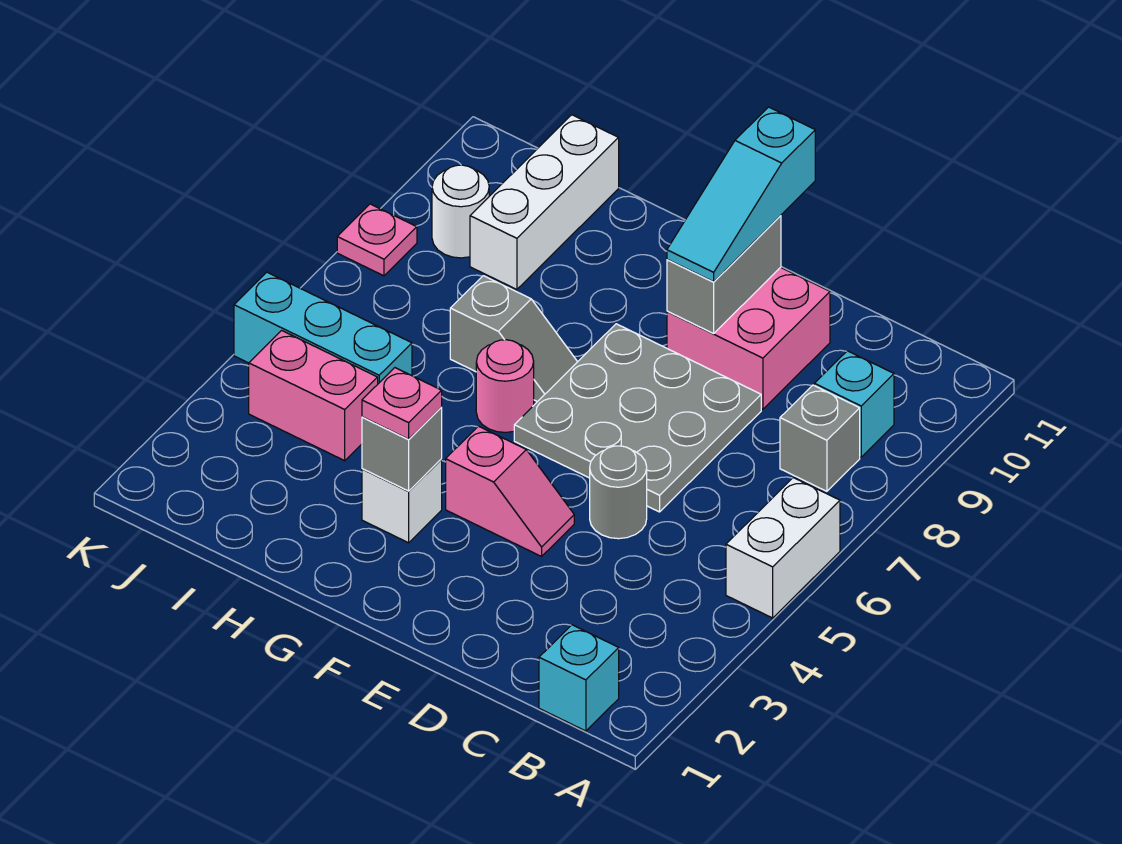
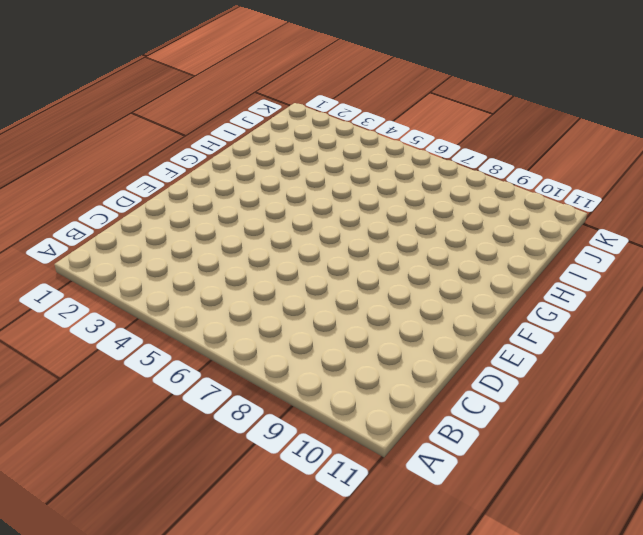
none -> white brick A5:A6 level 1
none -> cyan brick B1 level 1
none -> grey brick B8 level 1

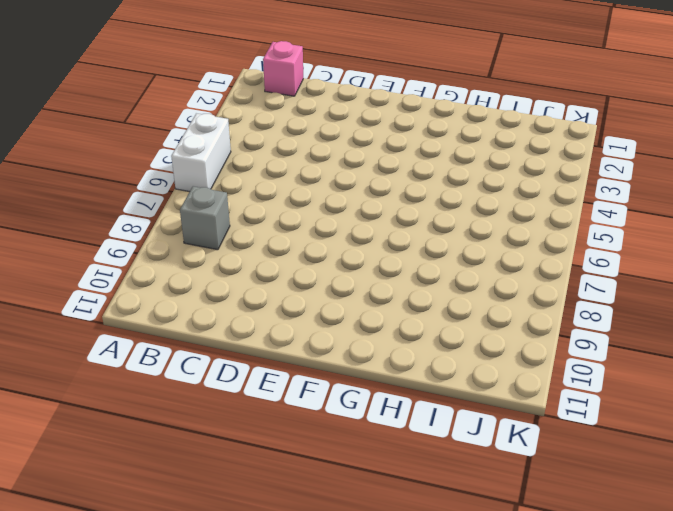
pink brick B1 level 1 -> cyan brick B1 level 1
none -> cyan brick B9 level 1
none -> grey round brick D5 level 1
none -> grey plate D6:F8 level 1

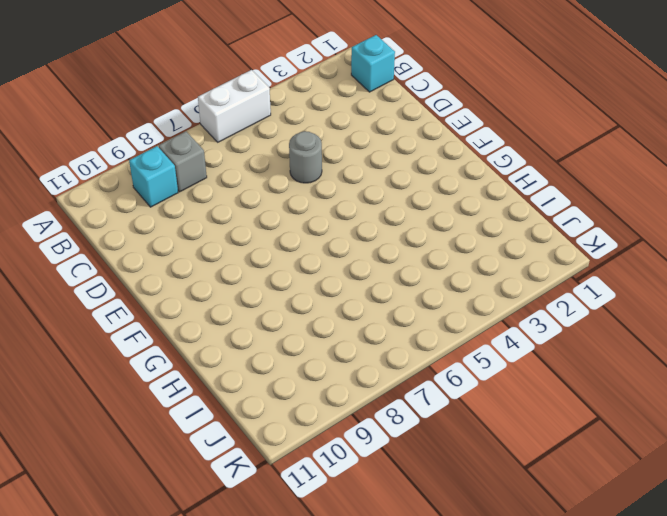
none -> grey plate D6:F8 level 1
none -> pink brick D9:E10 level 1
none -> pink slope E4:F4 level 1 top F

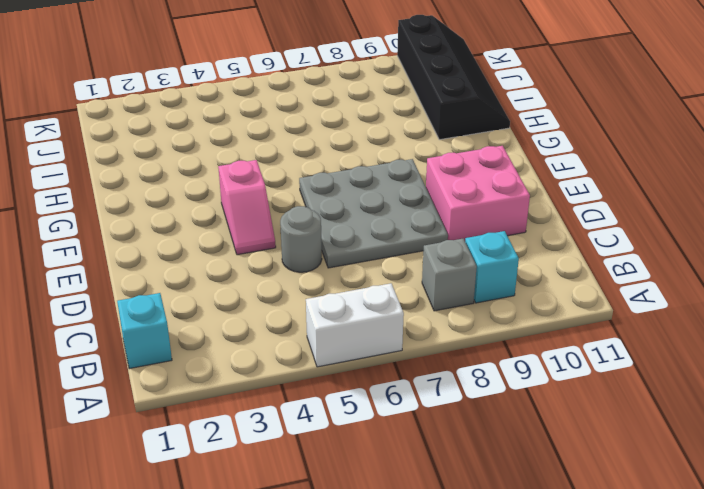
black slope H10:K11 level 1 top 10 -> white brick I9:I11 level 1
none -> white brick G3 level 1
none -> pink round brick G6 level 1
none -> grey slope G7:H7 level 1 top H

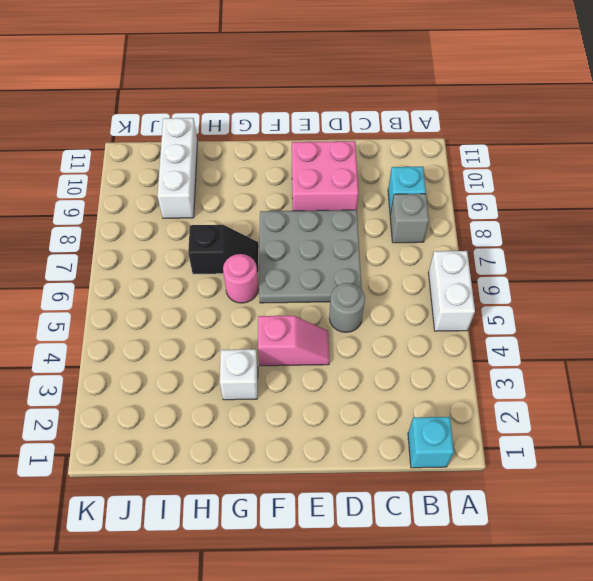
black slope G7:H7 level 1 top H -> grey slope G7:H7 level 1 top H
none -> pink brick I4:J4 level 1
none -> cyan brick I5:K5 level 1
none -> white round brick J9 level 1

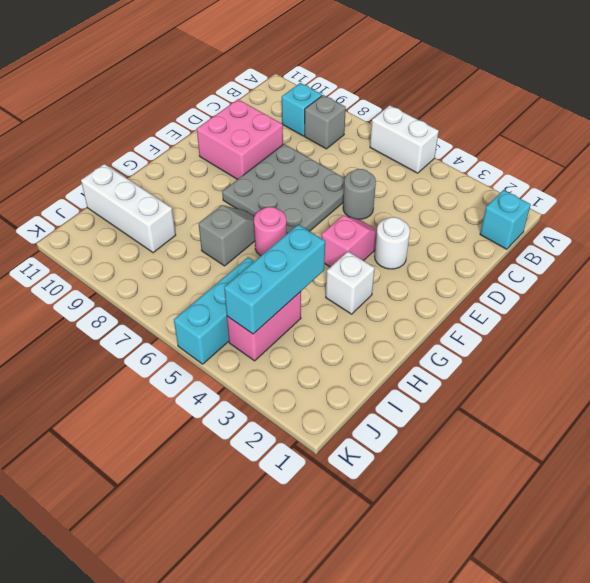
white round brick E3 level 1 -> white round brick J9 level 1
cyan brick H4:J4 level 2 -> none
none -> pink plate K8 level 1
none -> grey brick E9:E10 level 2
none -> grey brick G3 level 2

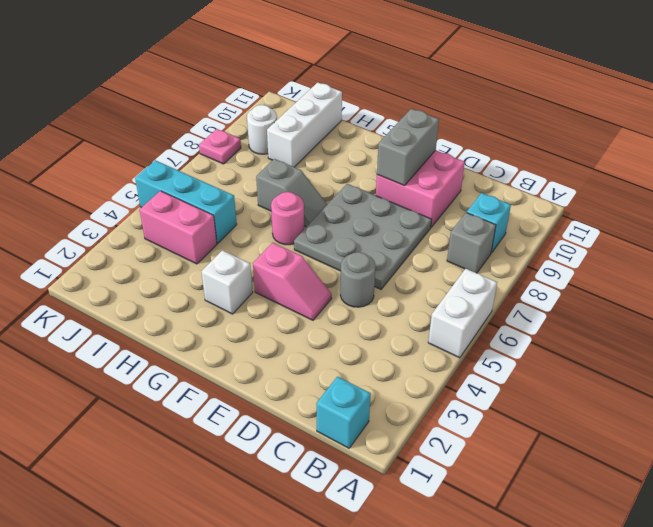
none -> grey brick G3 level 2
none -> cyan slope E9:E11 level 3 top 11
none -> pink plate G3 level 3

